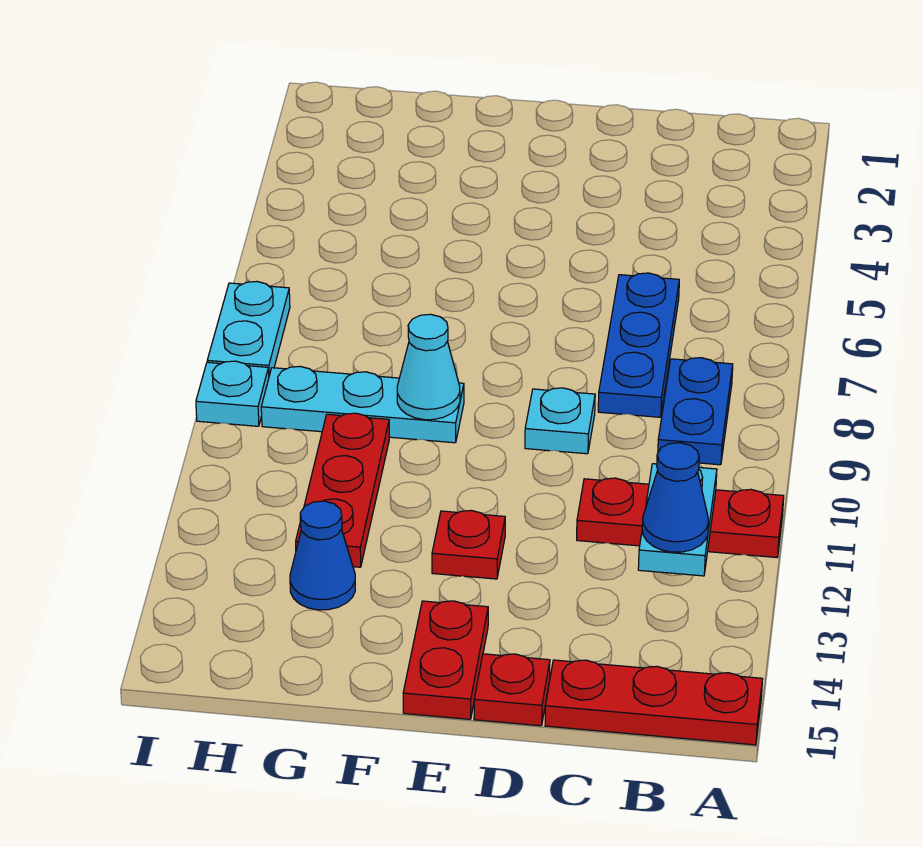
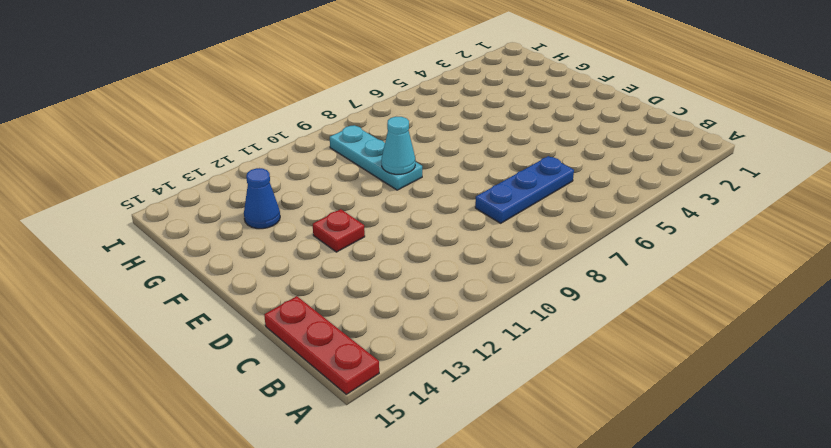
none -> red plate A11:C11 level 1
none -> blue plate B8:B9 level 1
none -> cyan plate D9 level 1

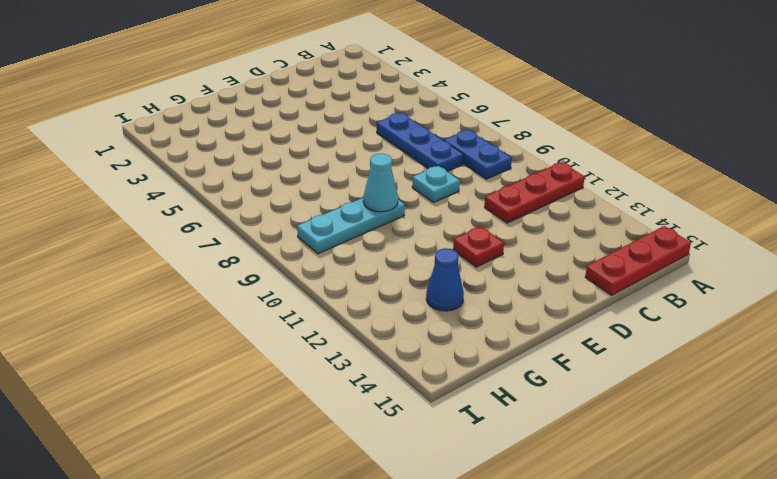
none -> red plate D15 level 1
none -> red plate E14:E15 level 1
none -> red plate G10:G12 level 1

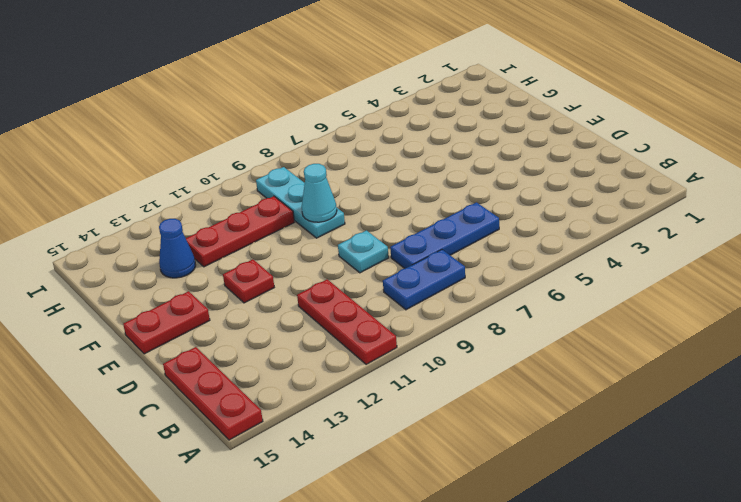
none -> red plate D15 level 1
none -> cyan plate I7:I8 level 1
none -> cyan plate I9 level 1

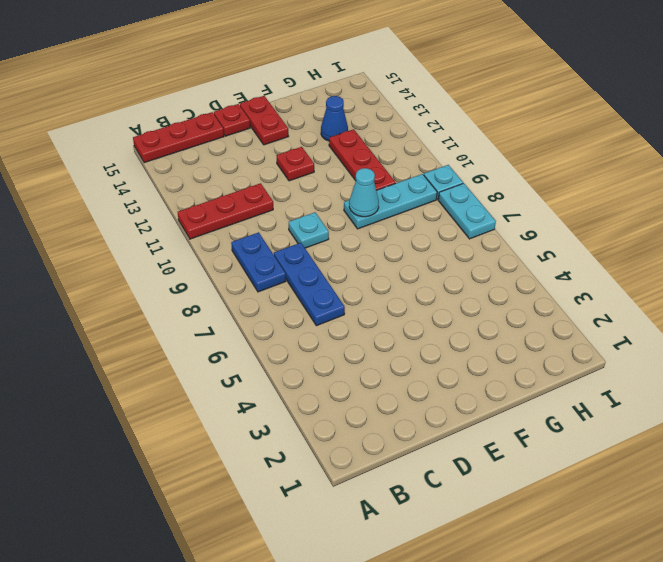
none -> cyan plate B11:B12 level 2
none -> blue cone B12 level 3

